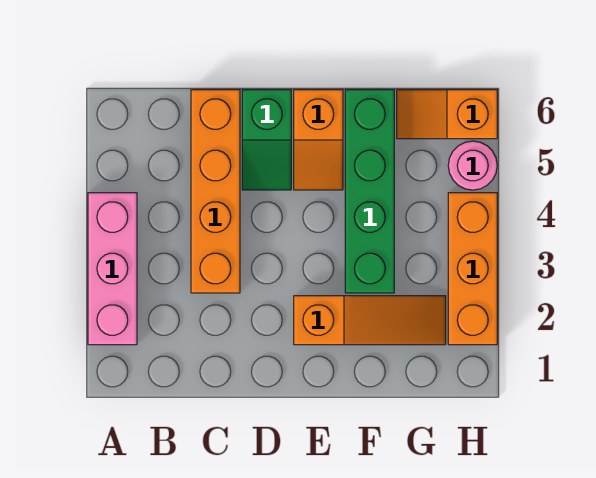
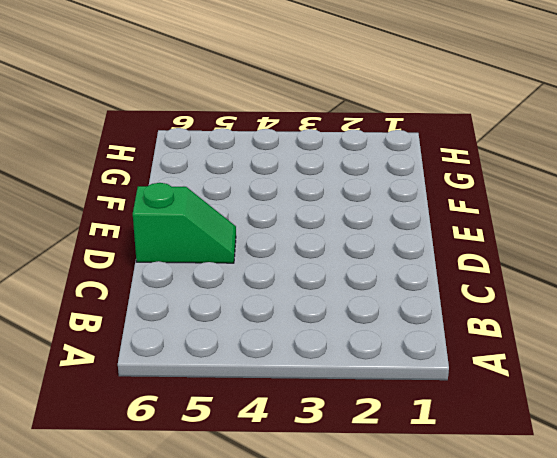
none -> pink brick A2:A4 level 1
none -> orange brick C3:C6 level 1

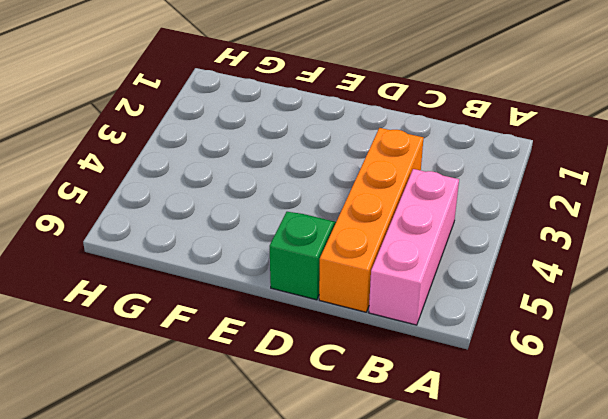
pink brick B4:B6 level 1 -> pink brick A2:A4 level 1
none -> orange slope E2:G2 level 1 top E
none -> orange slope E5:E6 level 1 top 6

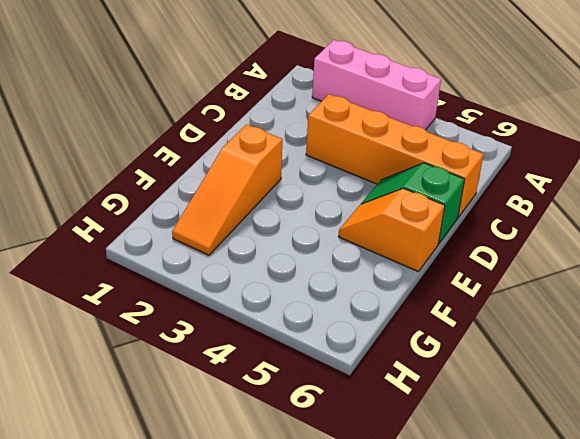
none -> green brick F3:F6 level 1
none -> orange slope G6:H6 level 1 top H

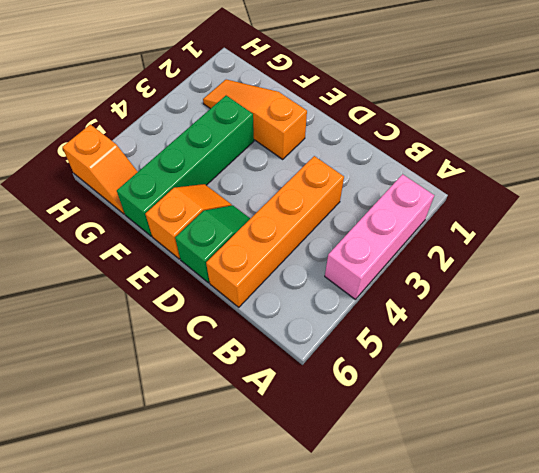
none -> orange brick H2:H4 level 1
none -> pink round brick H5 level 1

